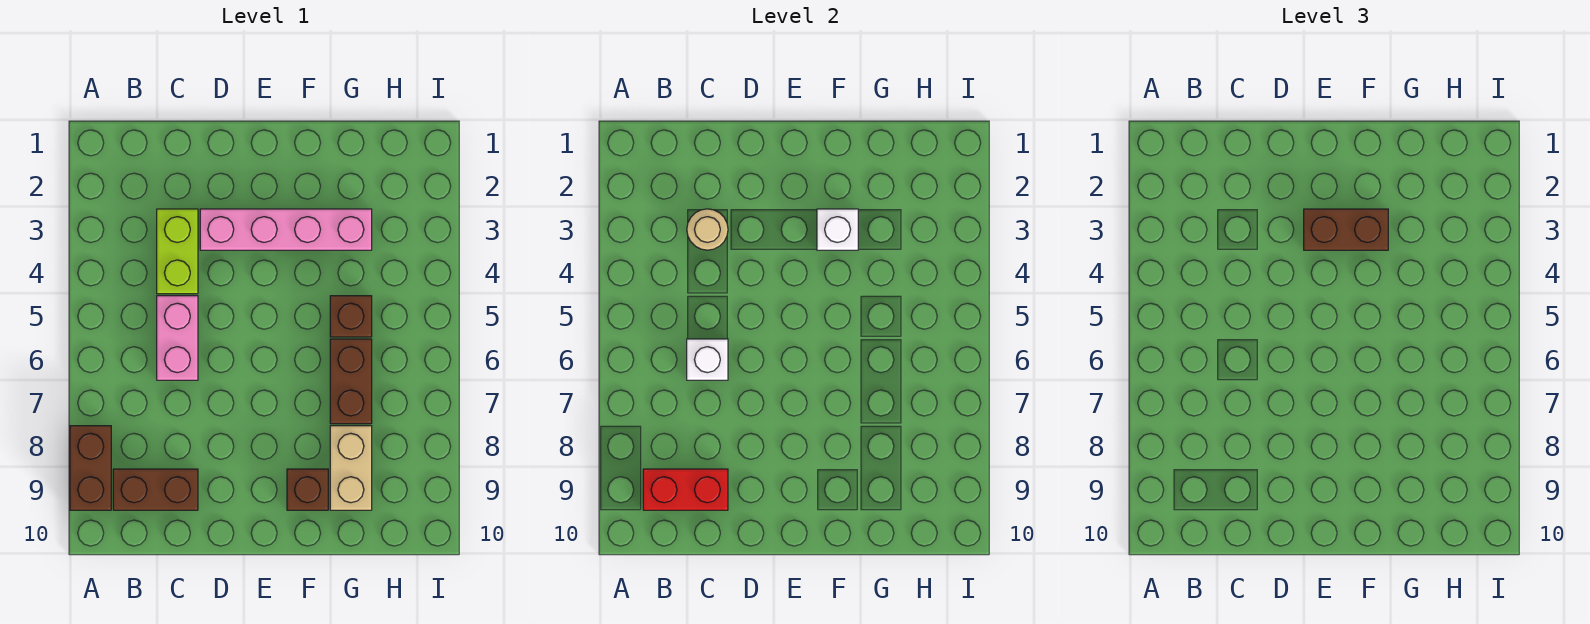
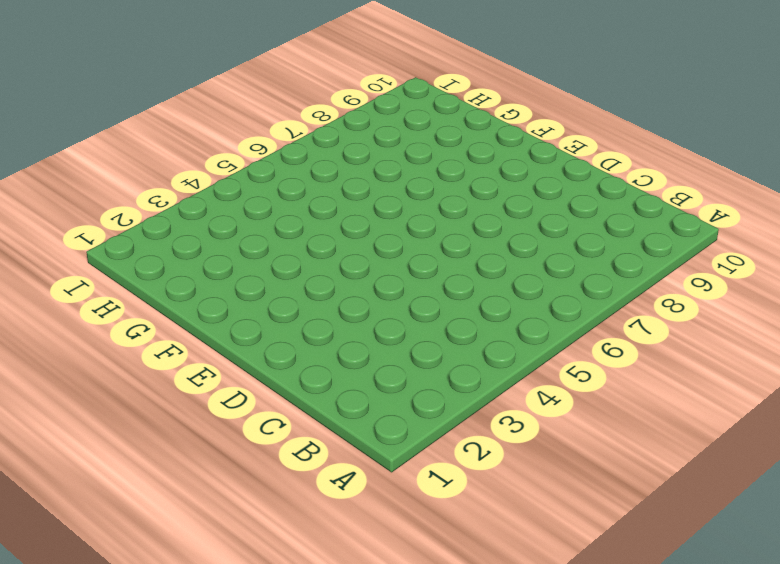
none -> brown brick A8:A9 level 1
none -> brown brick B9:C9 level 1
none -> lime brick C3:C4 level 1

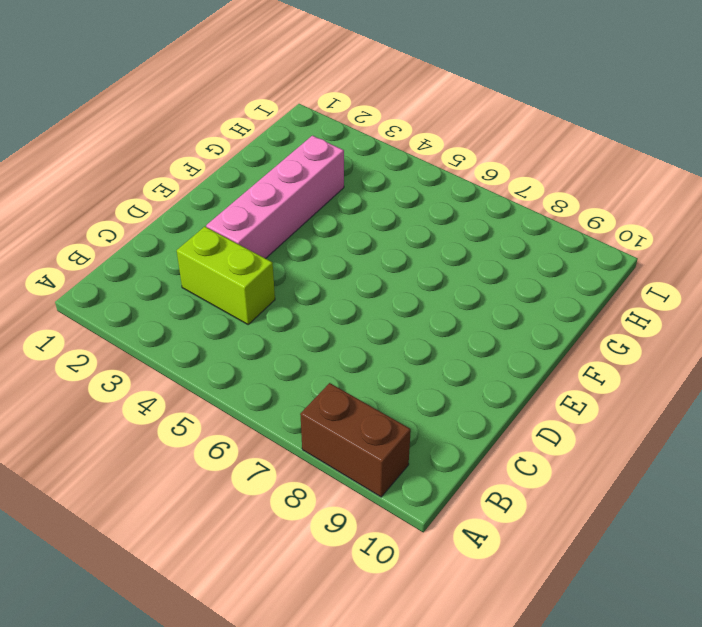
none -> brown brick B9:C9 level 1
none -> pink brick C5:C6 level 1
none -> brown brick F9 level 1

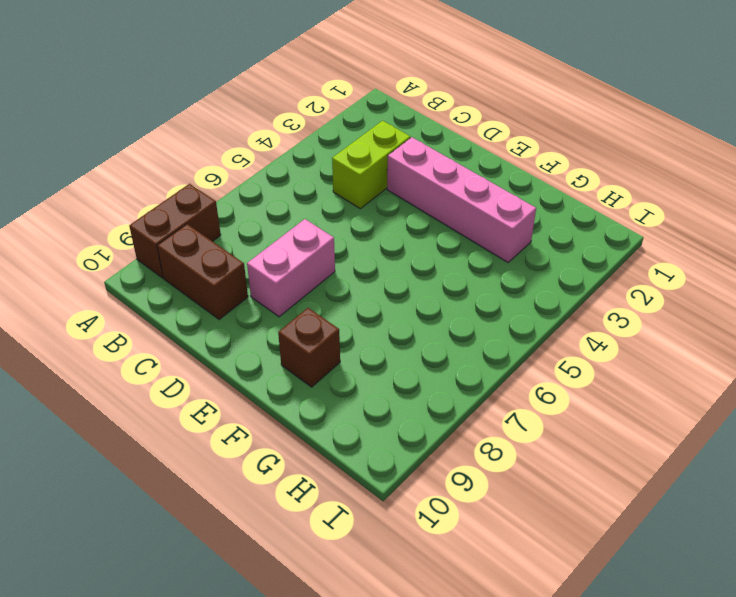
pink brick D7:D8 level 1 -> pink brick C5:C6 level 1
none -> brown brick G5 level 1
none -> brown brick G6:G7 level 1
none -> tan brick G8:G9 level 1

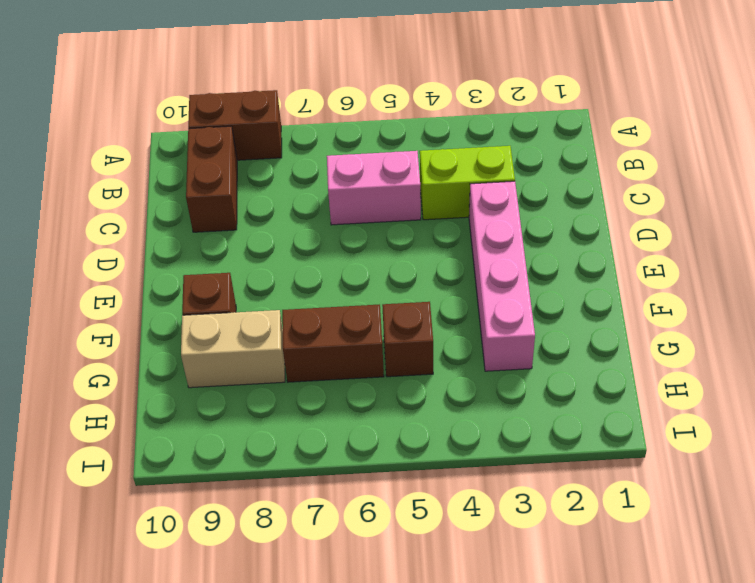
none -> red brick B9:C9 level 2
none -> tan round brick C3 level 2
none -> white brick C6 level 2

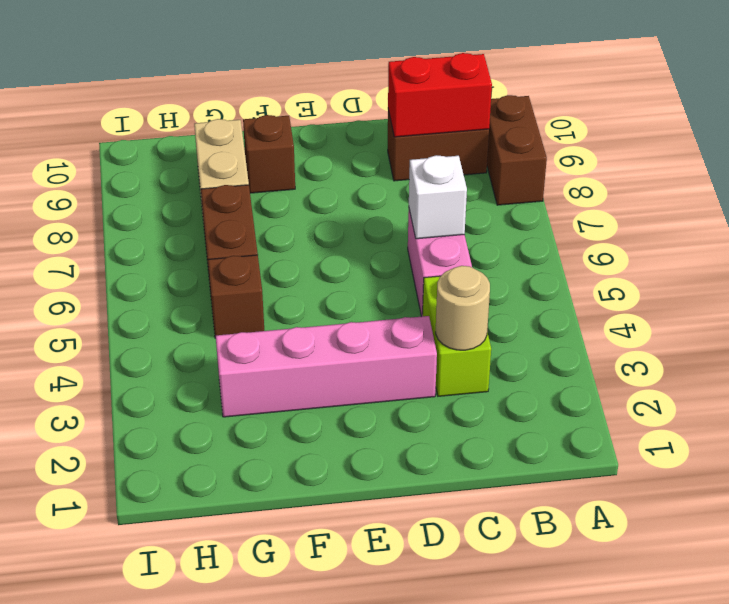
none -> white brick F3 level 2
none -> brown brick E3:F3 level 3

